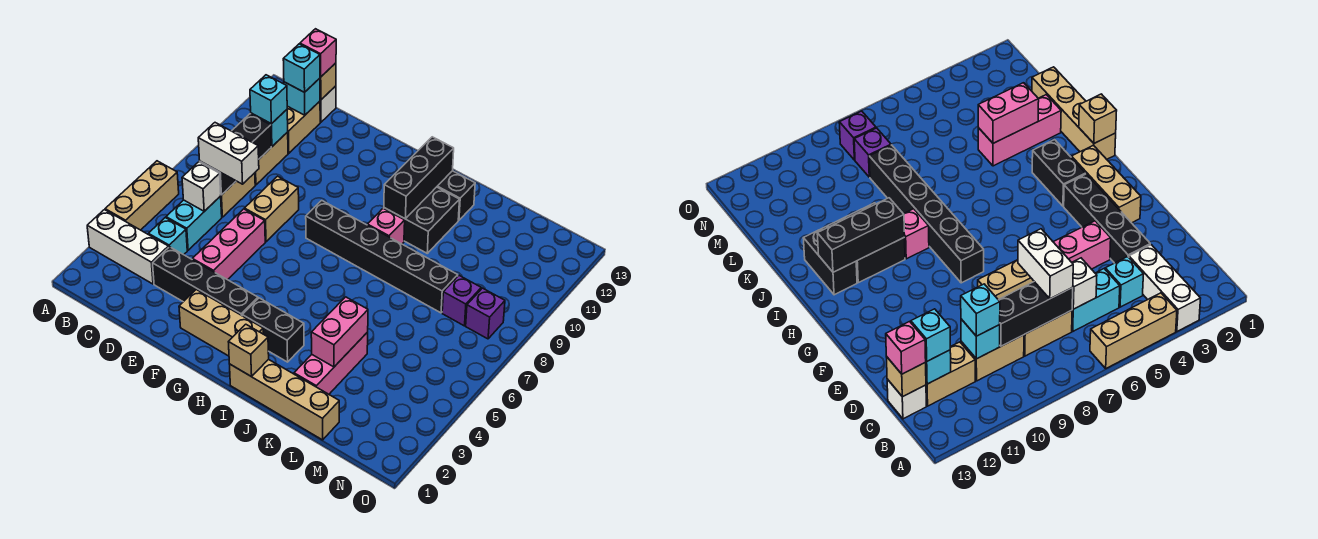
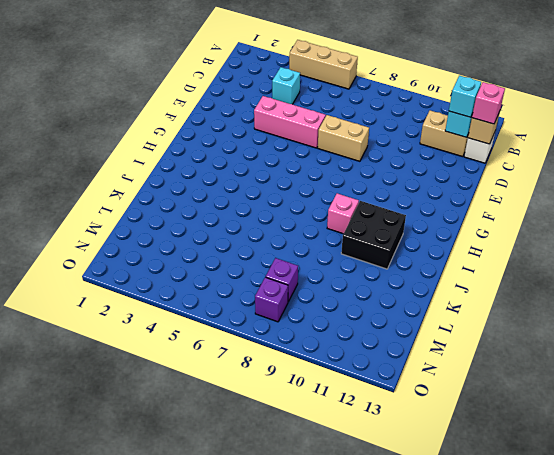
none -> white brick A3:C3 level 1
none -> cyan brick C5:C6 level 1
none -> tan brick C7:C8 level 1
none -> tan brick C9:C10 level 1

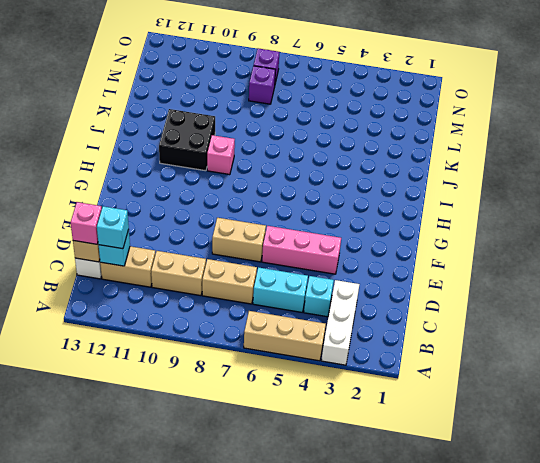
none -> black brick D3:G3 level 1
none -> tan brick F2:H2 level 1
none -> black brick G8:L8 level 1
none -> black brick H3:I3 level 1

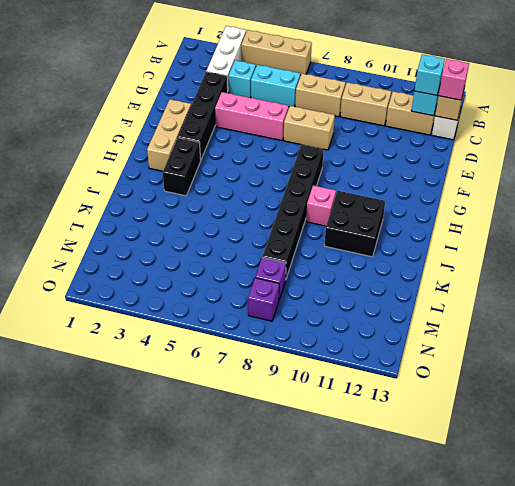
none -> tan brick I1:L1 level 1
none -> black brick I12:J12 level 1
none -> pink brick K2:K4 level 1
none -> white brick C6 level 2

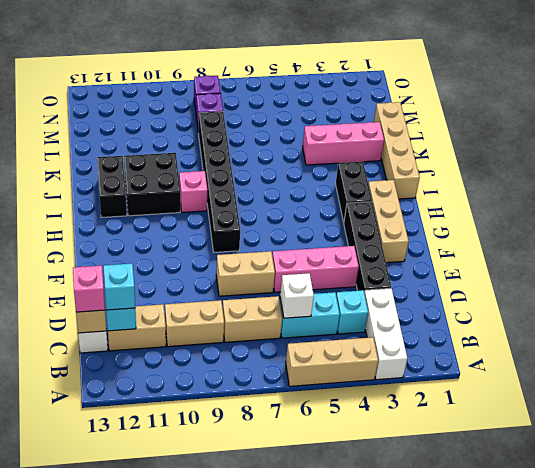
none -> black brick C7:C9 level 2
none -> cyan brick C10 level 2
none -> tan brick I1 level 2
none -> black brick I10:I12 level 2

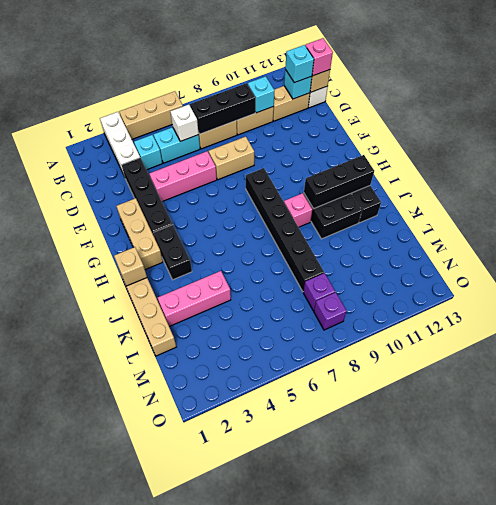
none -> pink brick K3:K4 level 2
none -> white brick C7:D7 level 3
none -> cyan brick C10 level 3

